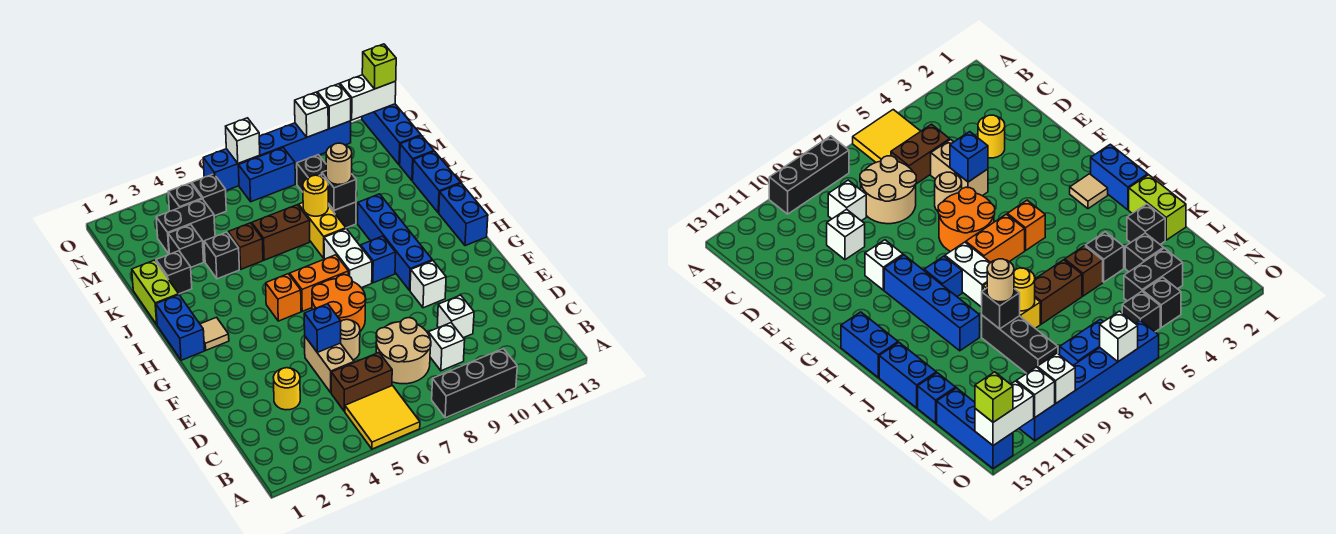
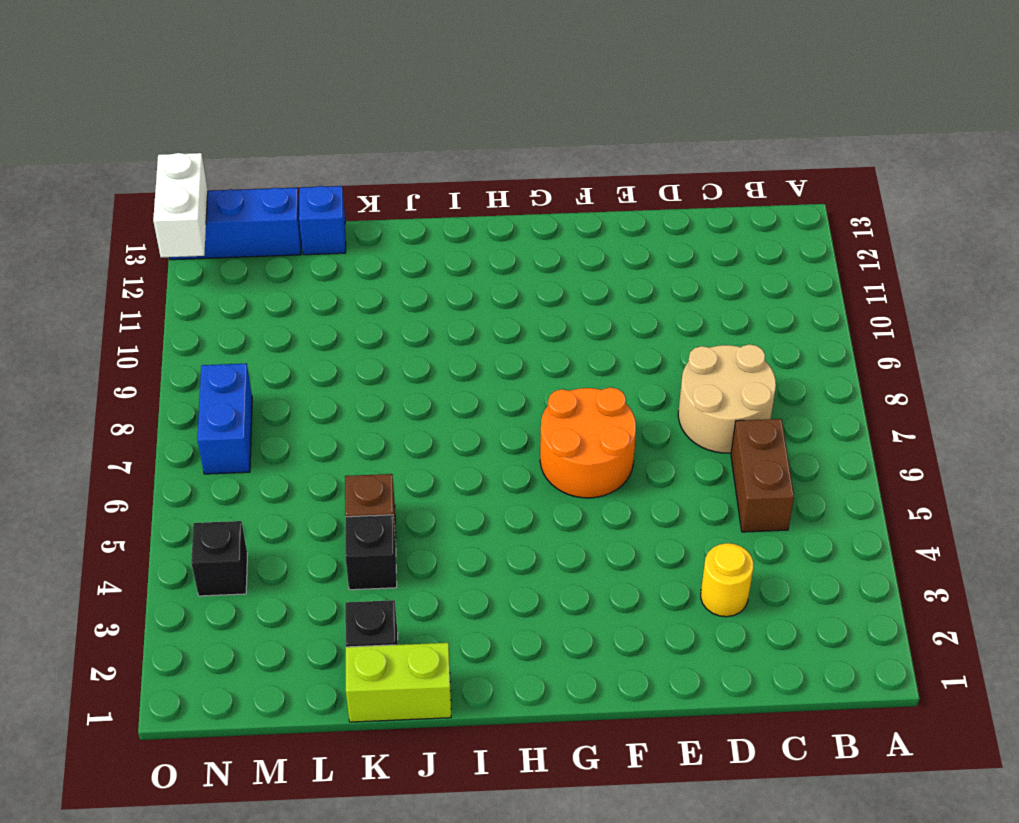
none -> yellow tile A5:B6 level 1
none -> black brick A8:A10 level 1
none -> white brick C9 level 1
none -> tan brick D5:E5 level 1

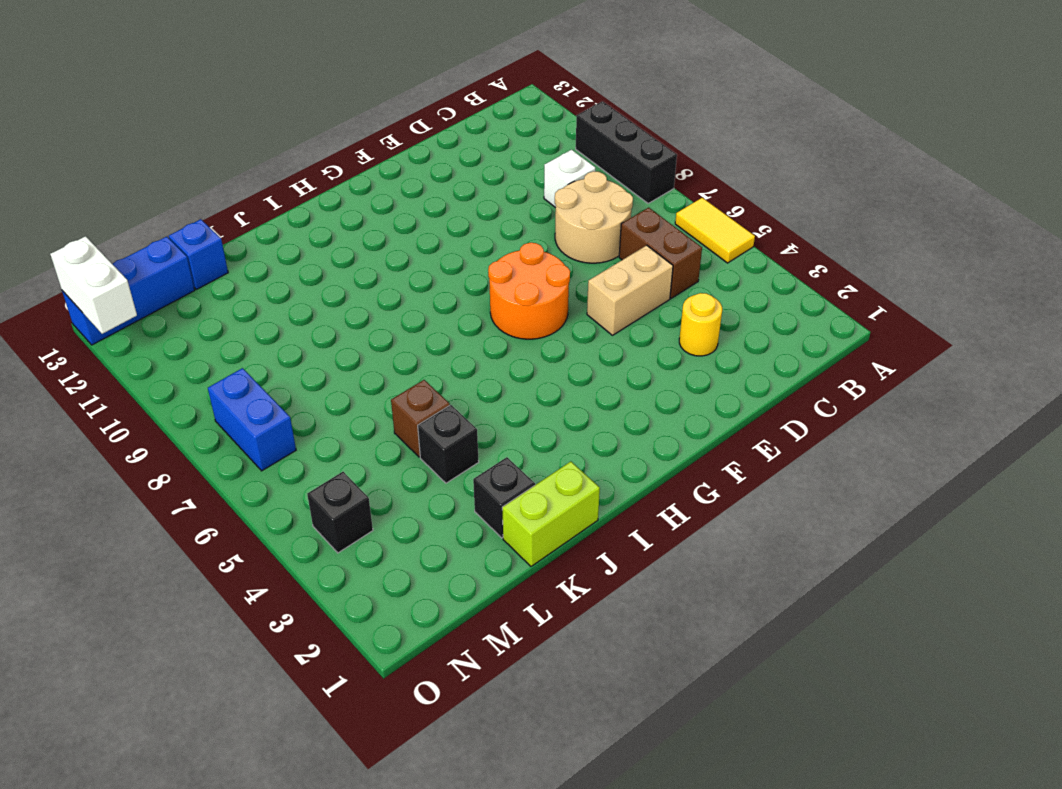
yellow tile A5:A6 level 1 -> yellow tile A5:B6 level 1
none -> white brick D10 level 1
none -> tan round brick E6 level 1
none -> white brick F10 level 1
none -> blue brick G10:J10 level 1

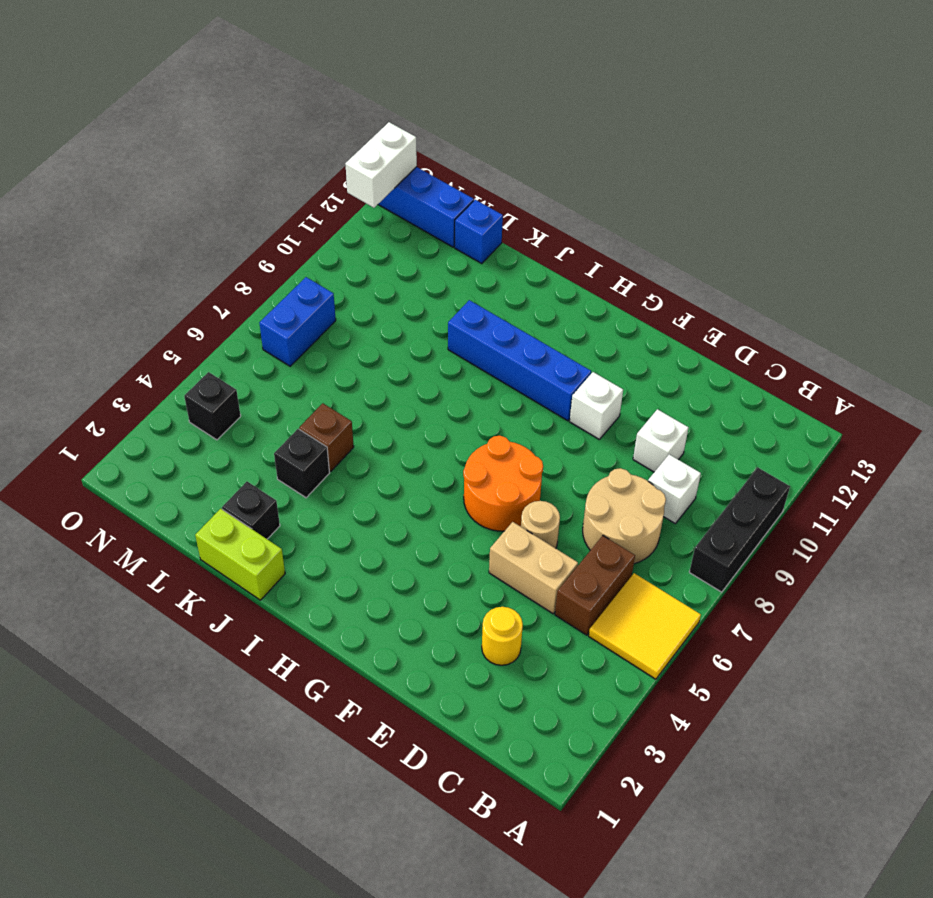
none -> blue brick H1:I1 level 1
none -> tan tile H2 level 1
none -> orange brick H5 level 1
none -> orange brick H6:H7 level 1

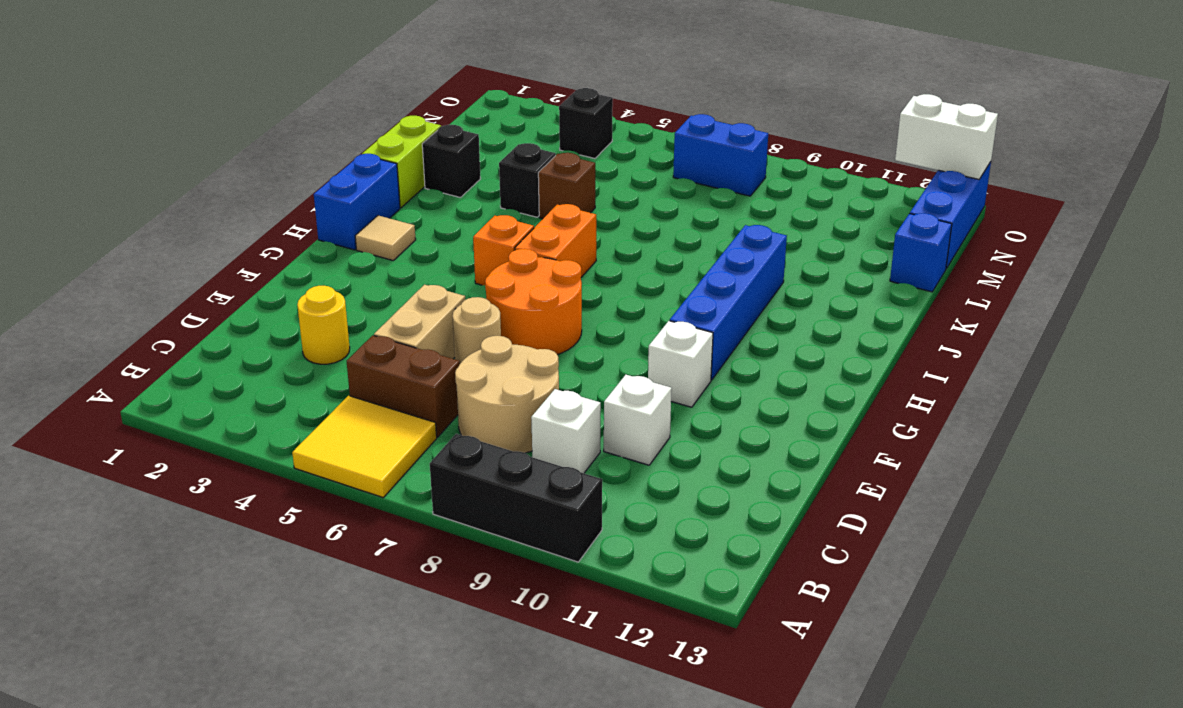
orange brick H6:I6 level 1 -> orange brick H6:H7 level 1
none -> white brick H8:I8 level 1
none -> blue brick H9 level 1
none -> blue brick H13:I13 level 1
none -> yellow brick J8:K8 level 1

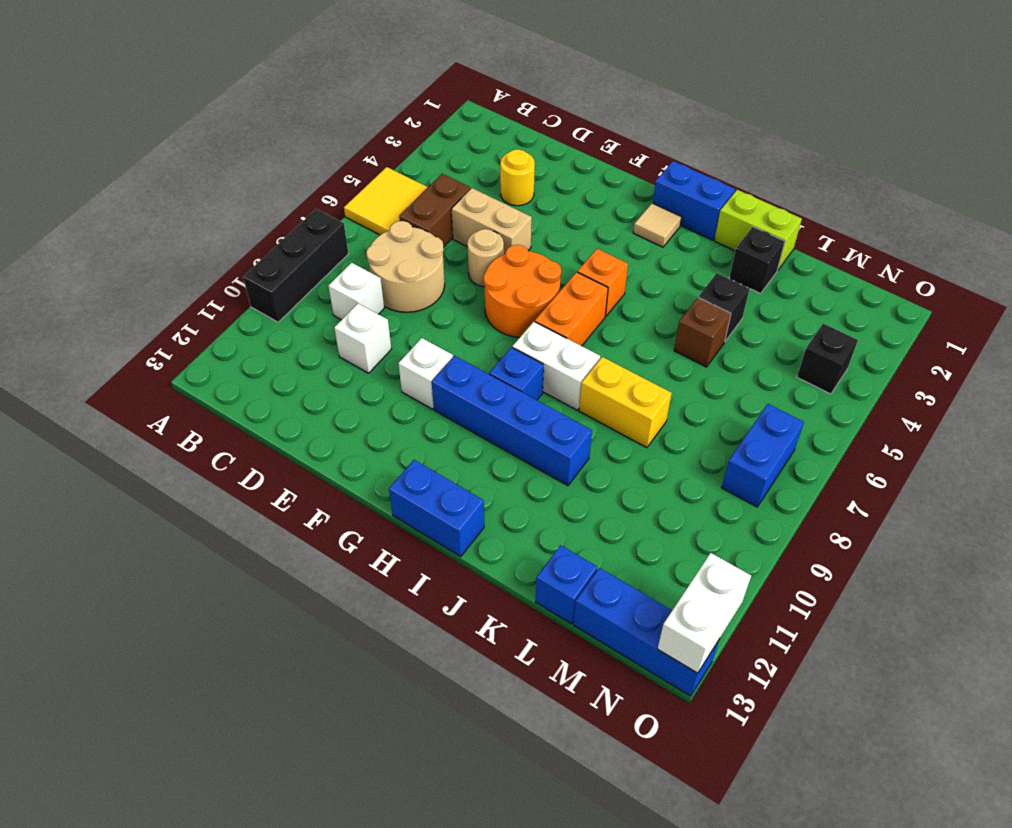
none -> blue brick J13:K13 level 1
none -> brown brick K6:K7 level 1
none -> black brick K9:M9 level 1
none -> black brick L3 level 1

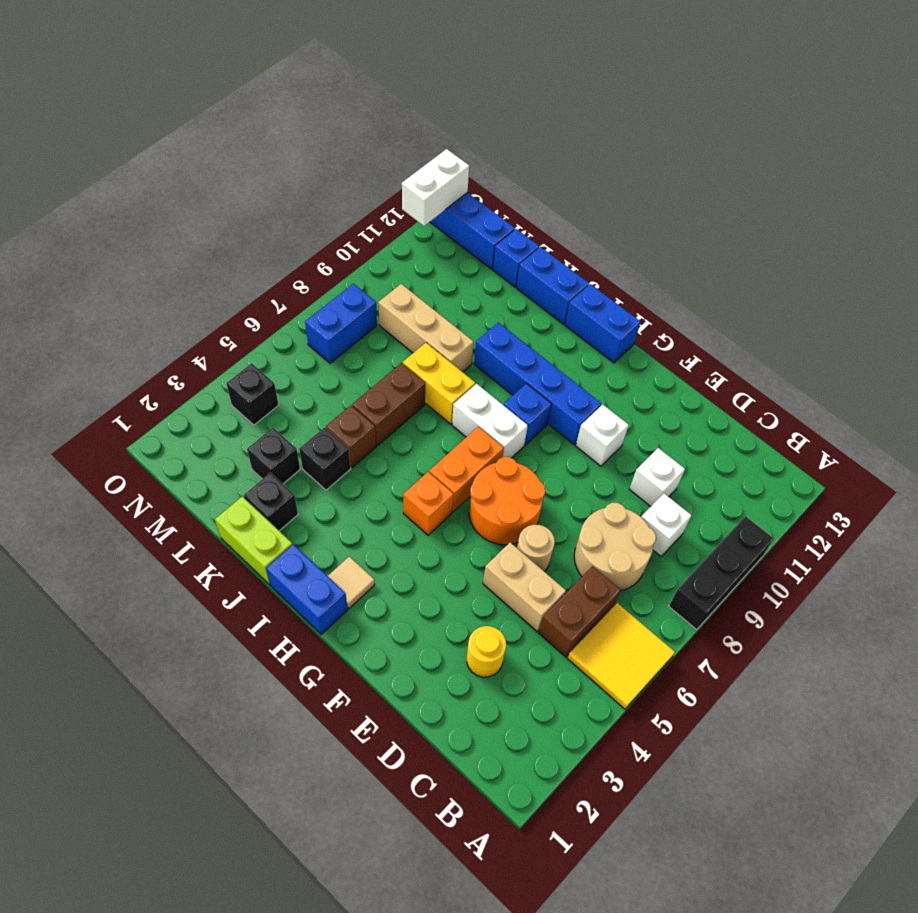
tan brick K9:M9 level 1 -> black brick K9:M9 level 1
none -> black brick M3:M4 level 1
none -> black brick N5 level 1
none -> blue brick O6:O11 level 1
none -> blue brick E5 level 2

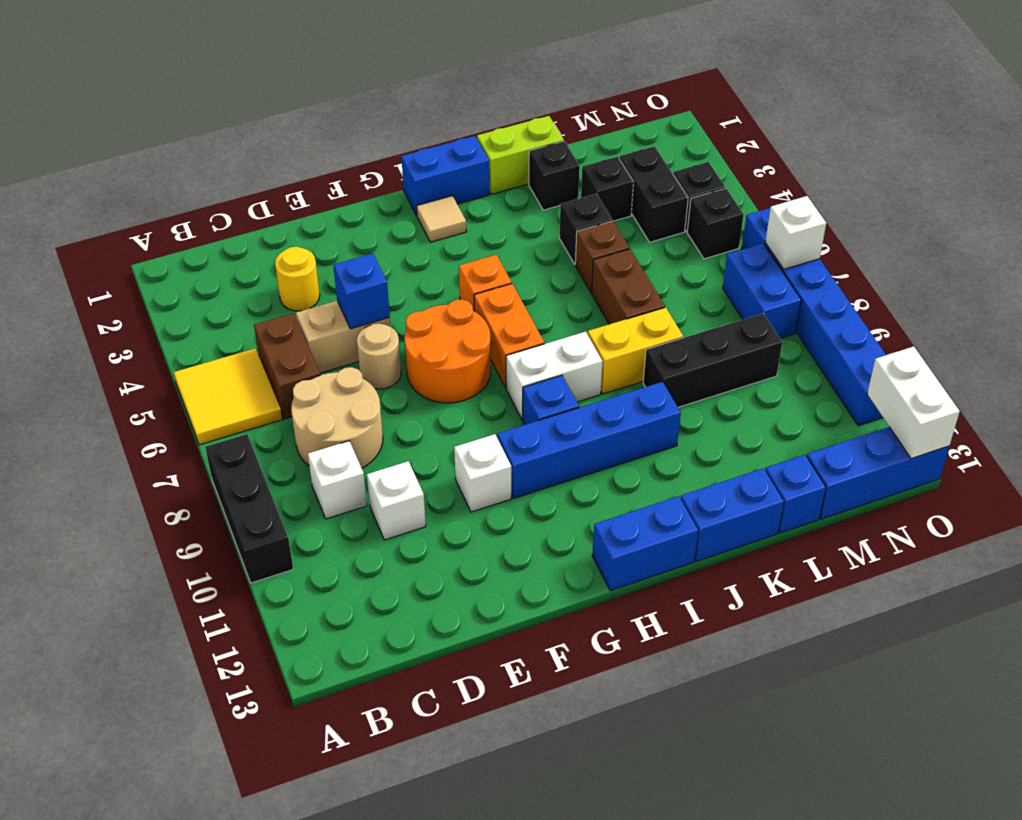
none -> yellow round brick K8 level 2
none -> black brick K9 level 2
none -> white brick O10 level 2
none -> white brick O11 level 2

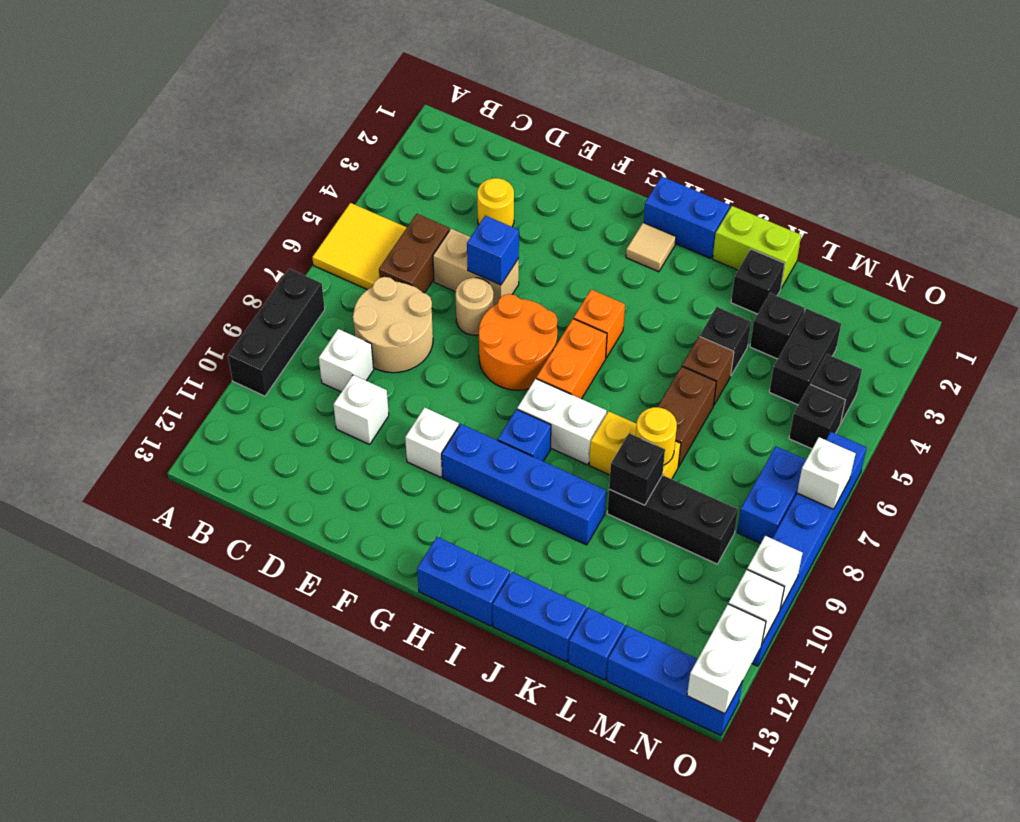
none -> tan round brick K9 level 3
none -> lime brick O13 level 3

